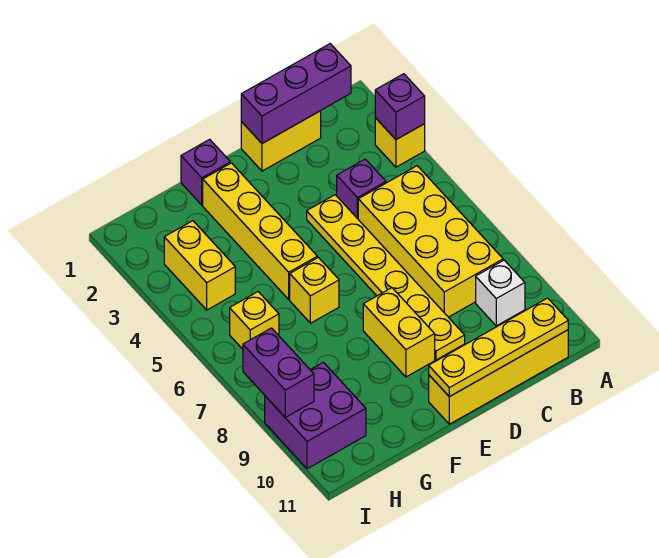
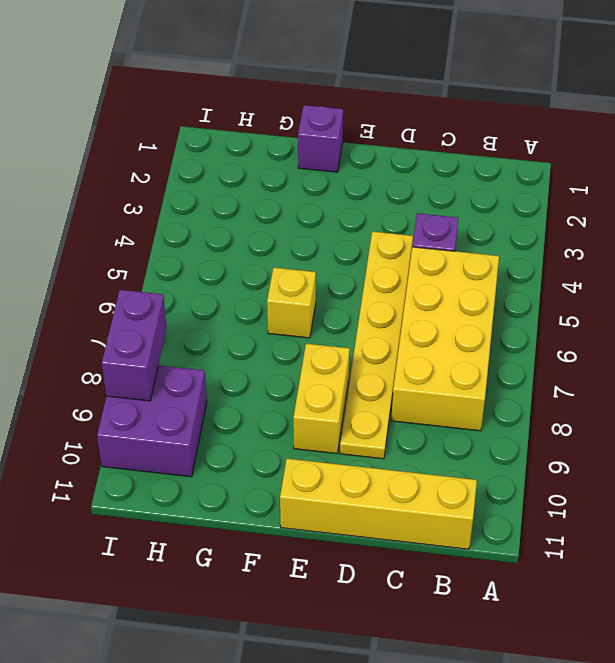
none -> yellow brick A3 level 1
none -> white brick B9 level 1
none -> yellow brick C1:D1 level 1

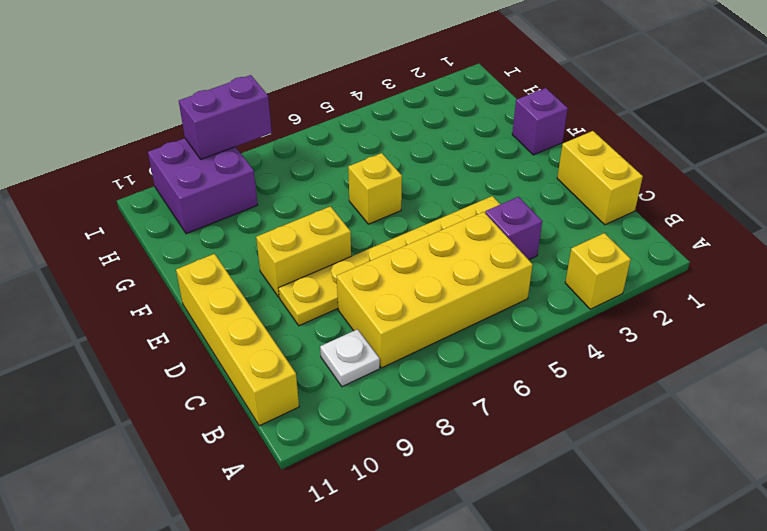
white plate B9 level 1 -> white brick B9 level 1
none -> yellow brick F2:F5 level 1
none -> yellow brick H3:H4 level 1
none -> yellow brick H6 level 1

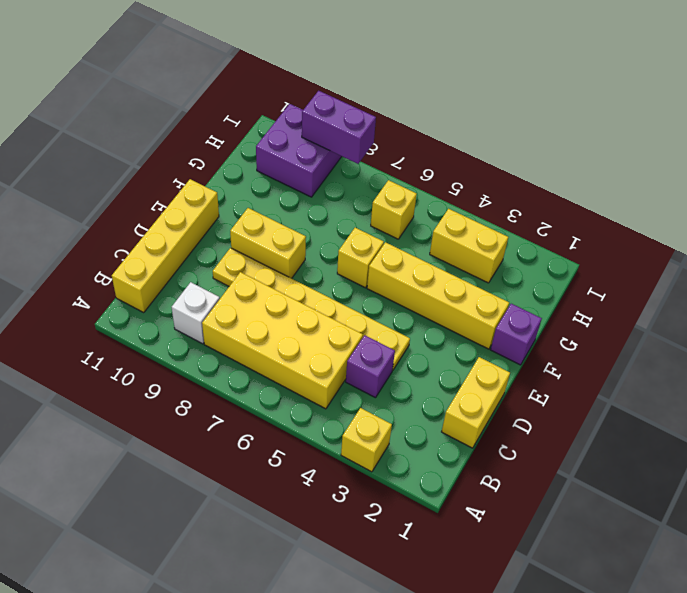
none -> purple brick A3 level 2
none -> purple brick B1:D1 level 2
none -> yellow plate B11:E11 level 2

